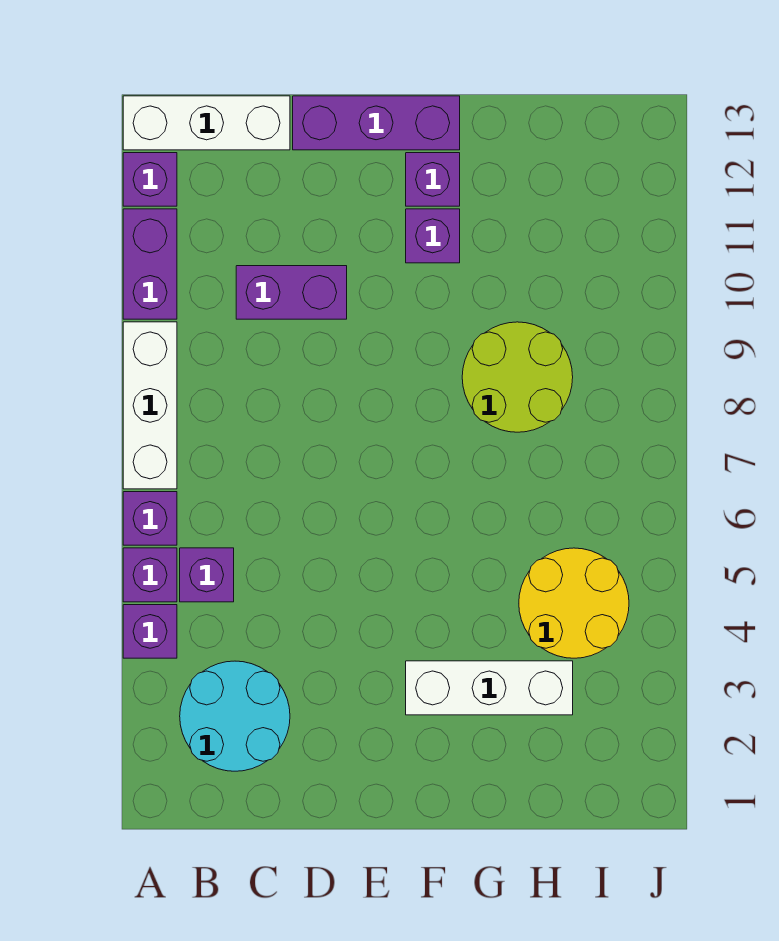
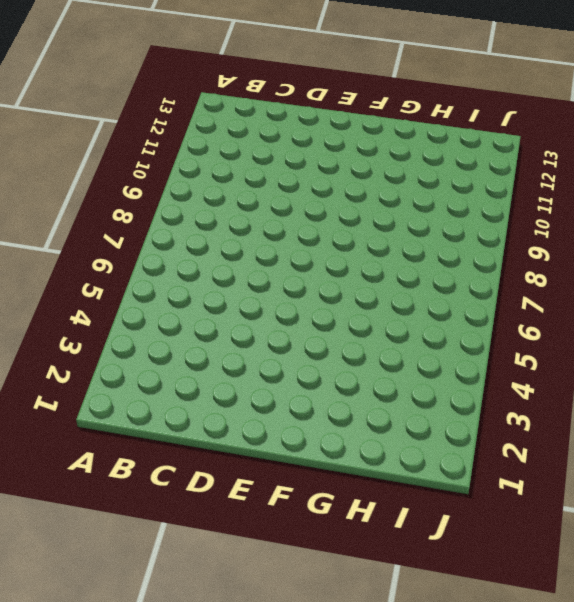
none -> purple brick A4 level 1
none -> purple brick A5 level 1
none -> purple brick A6 level 1

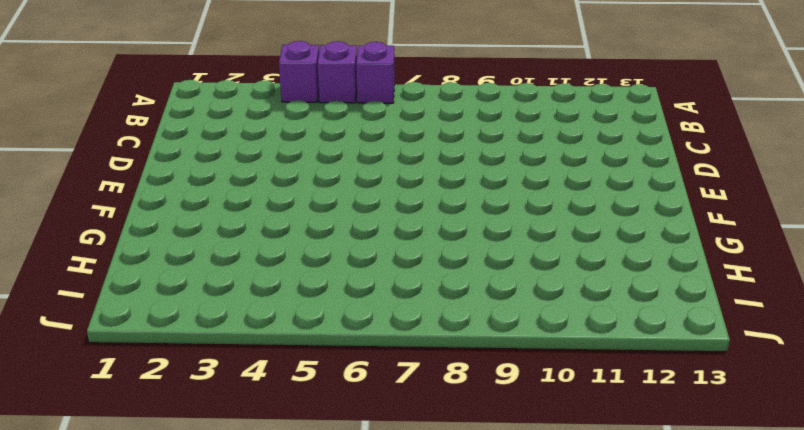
none -> white brick A7:A9 level 1
none -> purple brick A10:A11 level 1
none -> purple brick A12 level 1

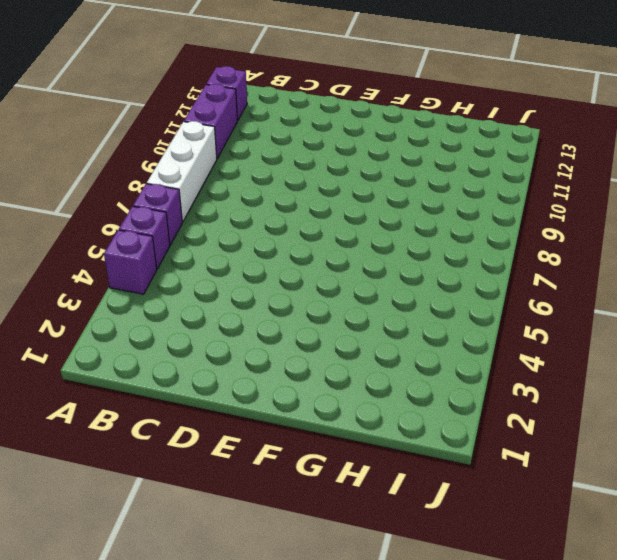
none -> white brick A13:C13 level 1
none -> cyan round brick B2:C3 level 1
none -> purple brick B5 level 1

